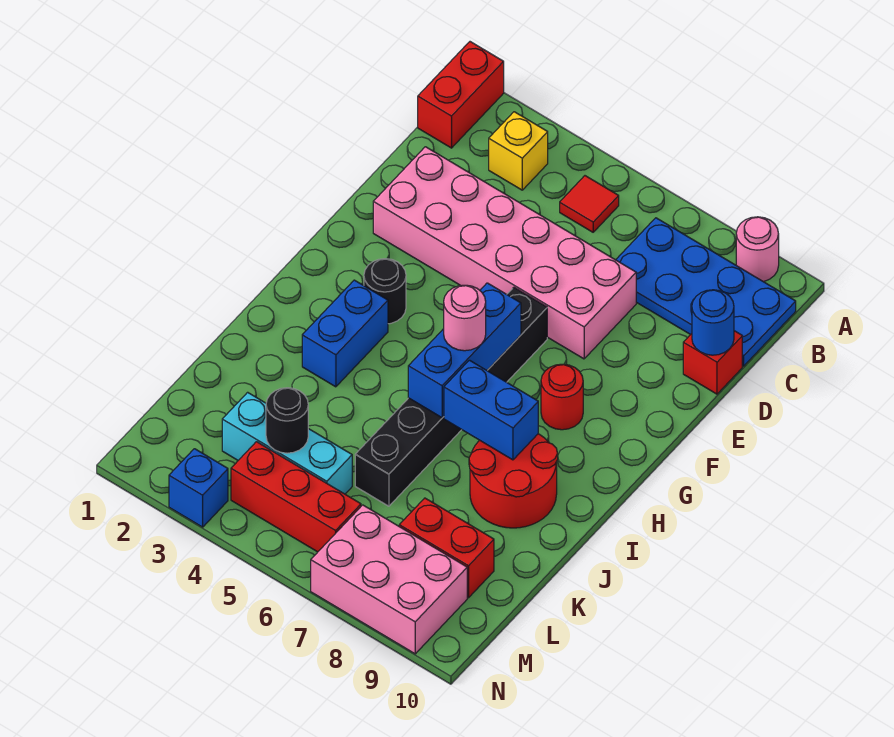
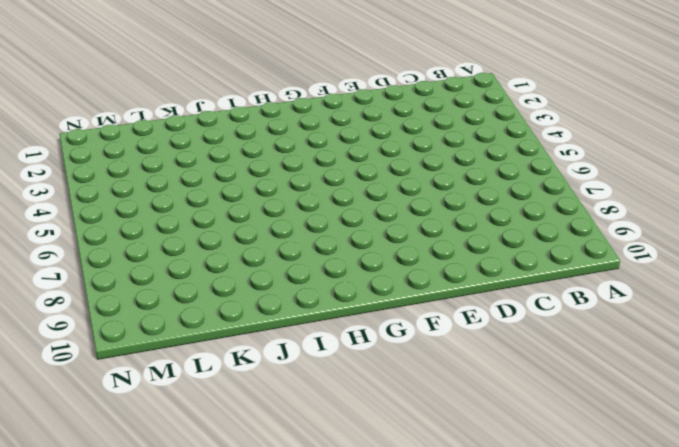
none -> red brick A1:B1 level 1
none -> pink round brick A9 level 1
none -> yellow brick B3 level 1

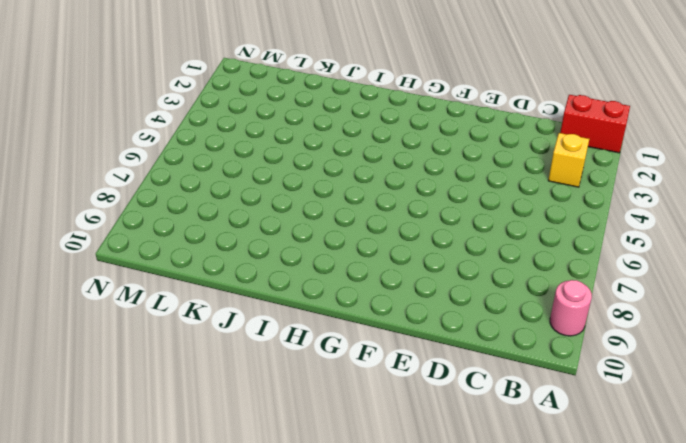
none -> red tile B5 level 1
none -> blue plate B7:C10 level 1
none -> pink brick D2:E7 level 1

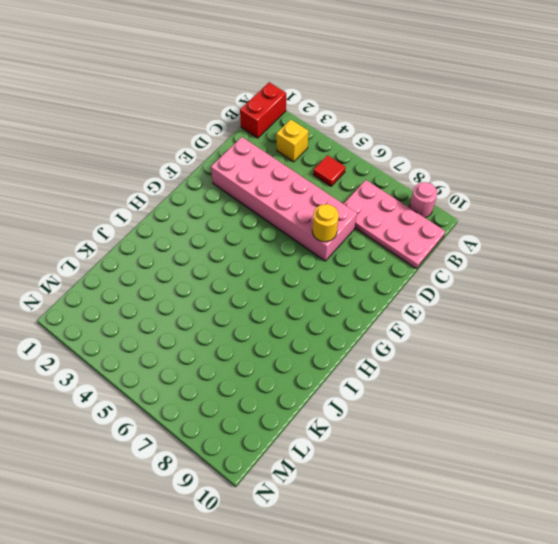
pink plate B7:C10 level 1 -> blue plate B7:C10 level 1
yellow round brick E7 level 2 -> none
none -> red brick D10 level 1
none -> black brick F6:K6 level 1
none -> black round brick G3 level 1

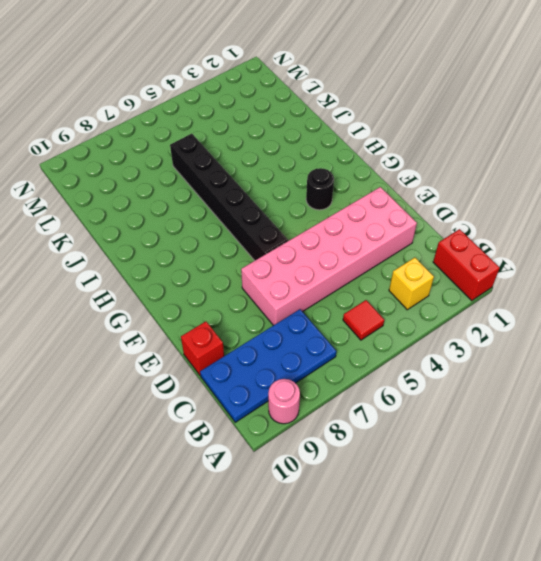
none -> red round brick G8 level 1
none -> blue brick H3:I3 level 1
none -> red round brick I8:J9 level 1

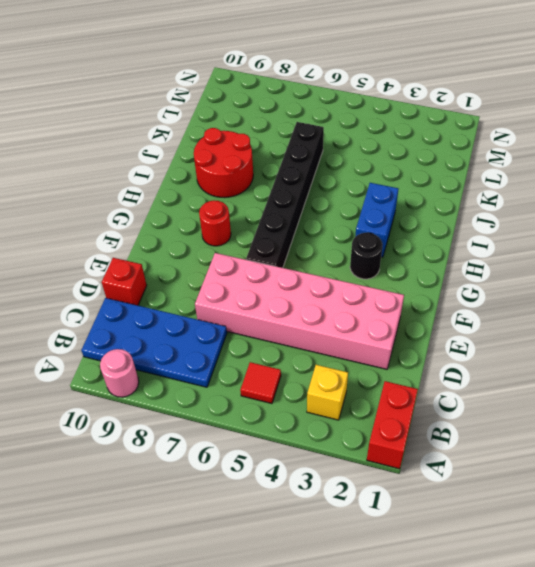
none -> cyan brick L3:L5 level 1
none -> red brick L8:L9 level 1
none -> red brick M4:M6 level 1

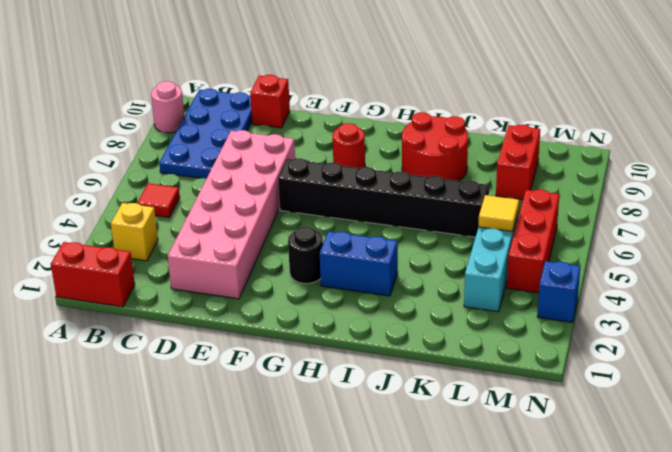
yellow tile L5 level 2 -> none
none -> pink brick M7:N9 level 1
none -> blue round brick D10 level 2
none -> blue brick G6:I6 level 2

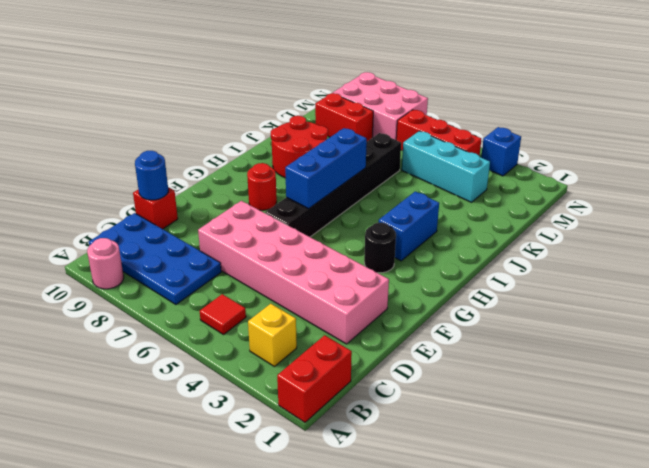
none -> blue brick I7:I8 level 2
none -> black round brick L4 level 2
none -> pink round brick H6 level 3

